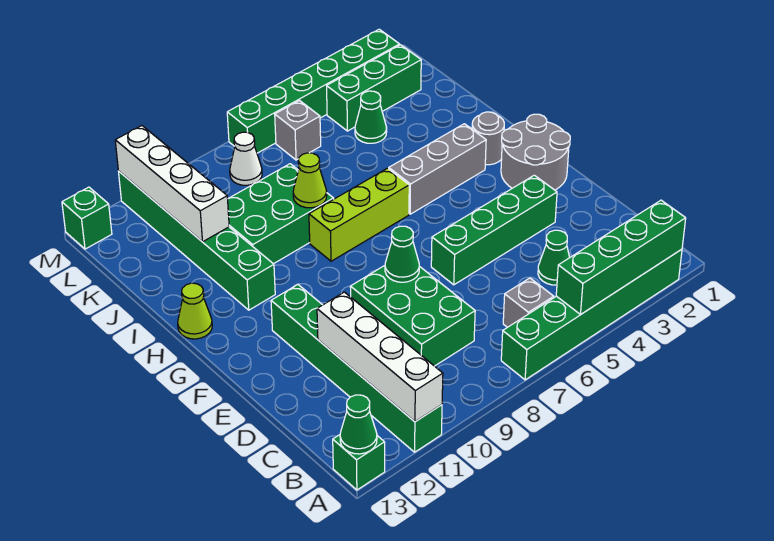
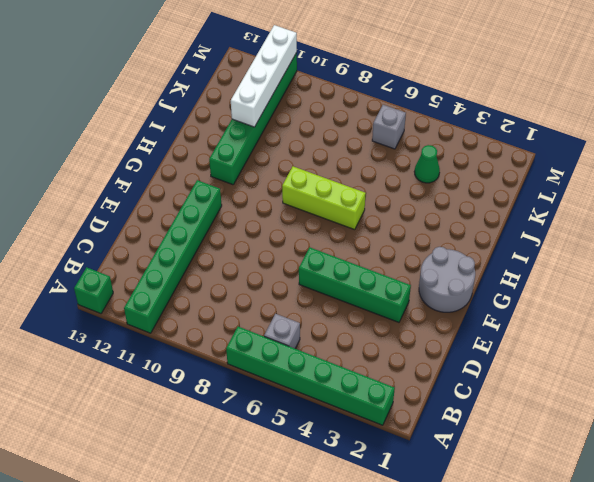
none -> green cone C4 level 1
none -> green brick C8:E9 level 1
none -> grey round brick H2 level 1

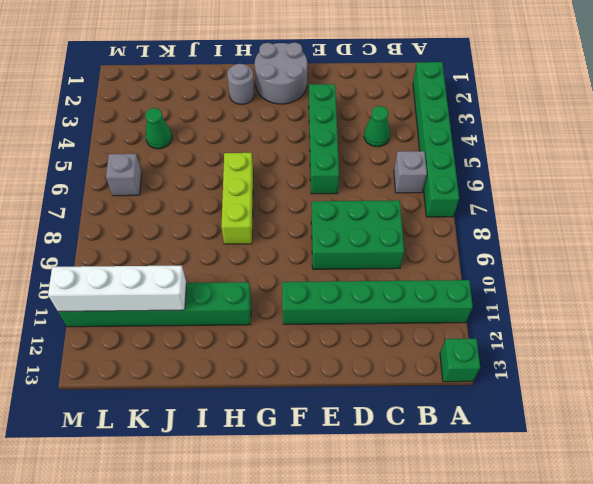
none -> grey brick H3:H5 level 1
none -> lime cone H13 level 1
none -> green brick I8:J10 level 1

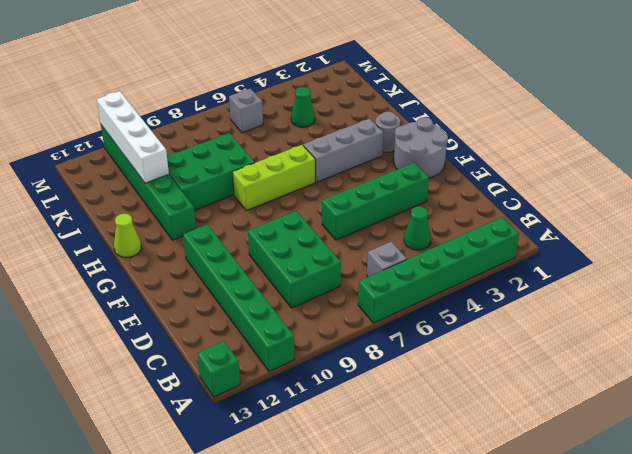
none -> green brick L2:L4 level 1
none -> white cone L8 level 1
none -> green brick M2:M7 level 1

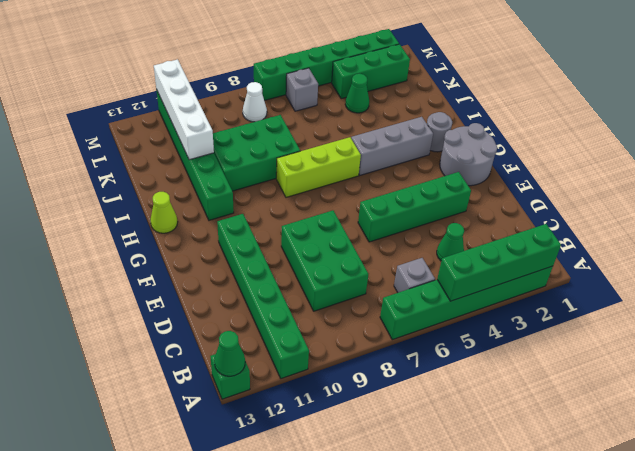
none -> green brick M13 level 1
none -> white brick A11:D11 level 2
none -> green cone E8 level 2

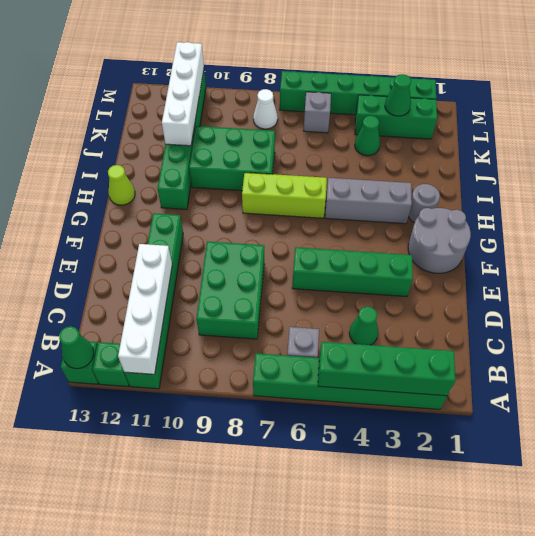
green brick A12 level 1 -> green brick M13 level 1
green cone L3 level 2 -> green cone E8 level 2
none -> lime cone I8 level 2

